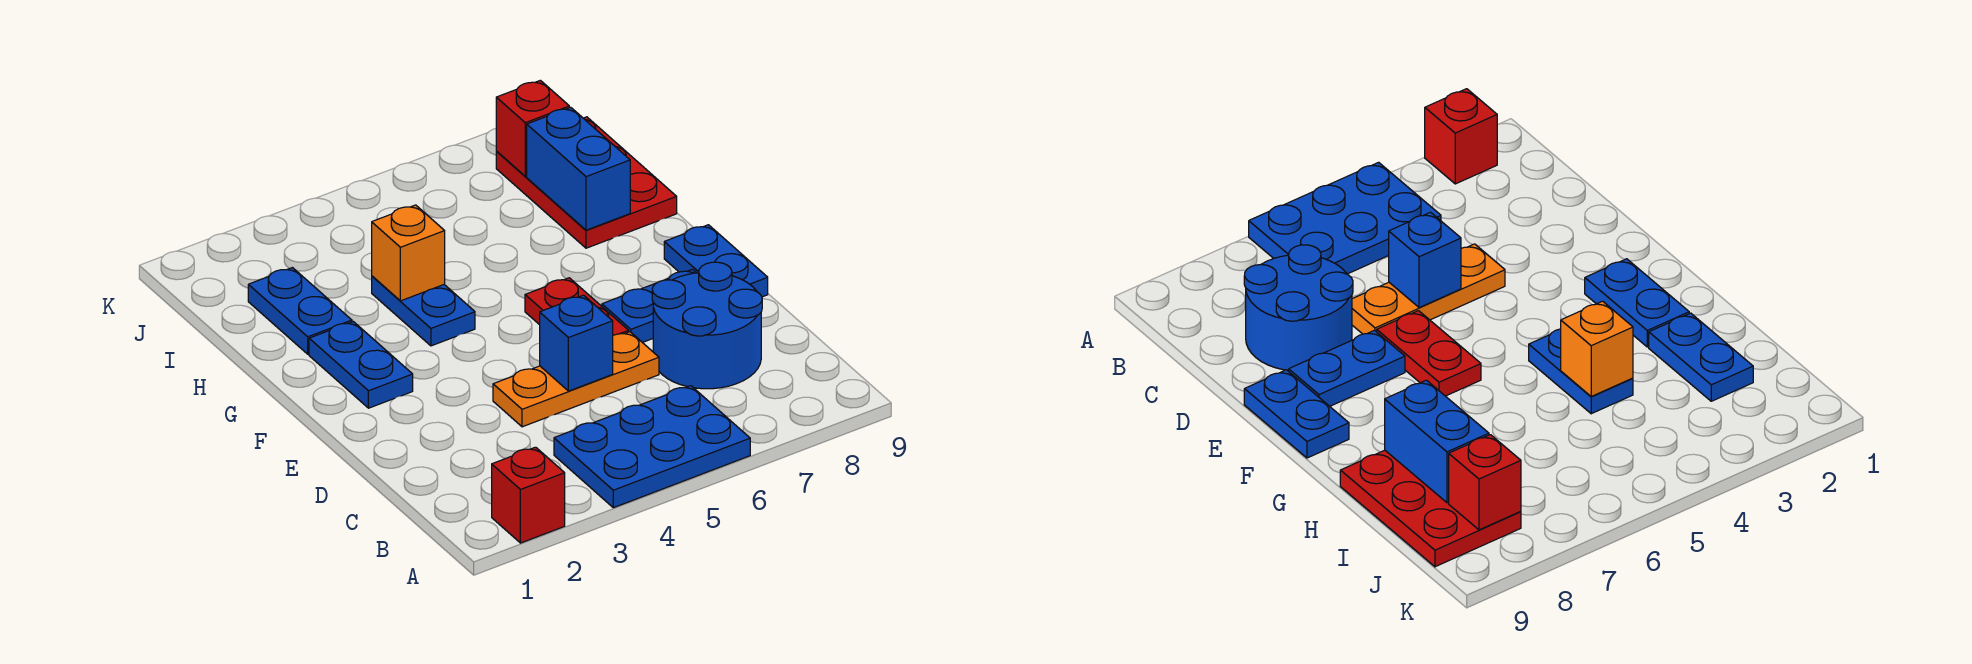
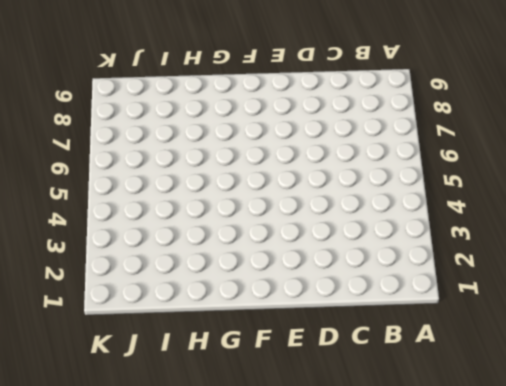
none -> red brick A2 level 1
none -> blue plate A4:B6 level 1
none -> blue round brick C7:D8 level 1

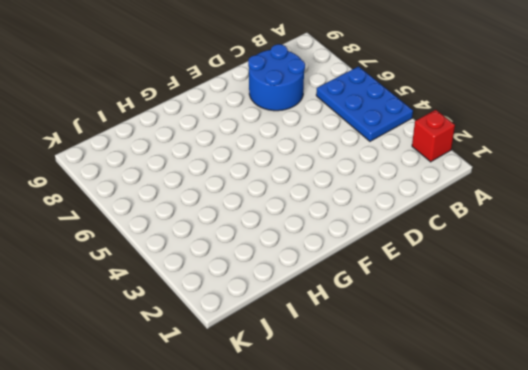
none -> orange plate D4:D6 level 1
none -> red plate E6:F6 level 1
none -> blue plate E7:E8 level 1

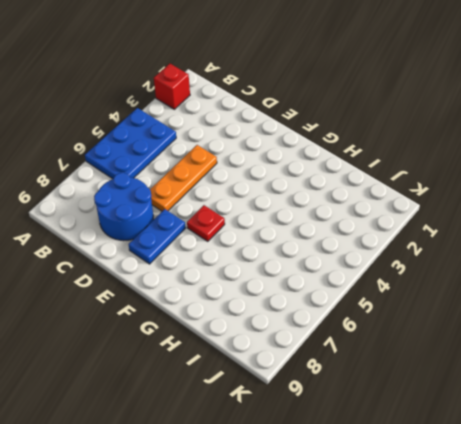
red plate F6 level 1 -> red plate E6:F6 level 1
none -> blue plate E9:F9 level 1
none -> blue plate F2:G2 level 1
none -> blue plate G4:H4 level 1

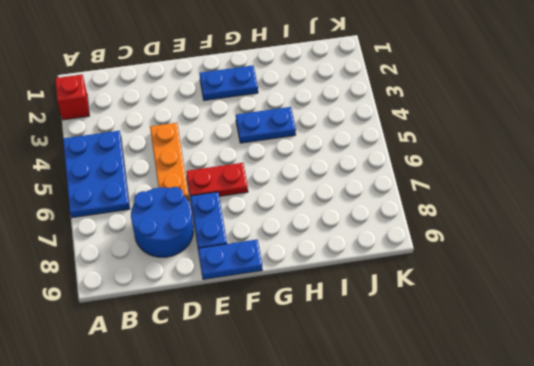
none -> blue plate H2:I2 level 1
none -> red plate H8:J9 level 1
none -> blue brick D5 level 2

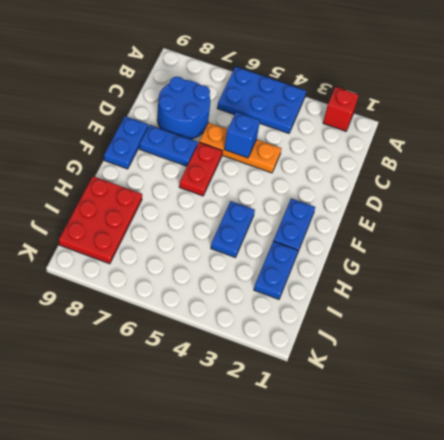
none -> orange brick H4 level 2
none -> blue brick H8:I8 level 2
none -> red brick J8 level 2

